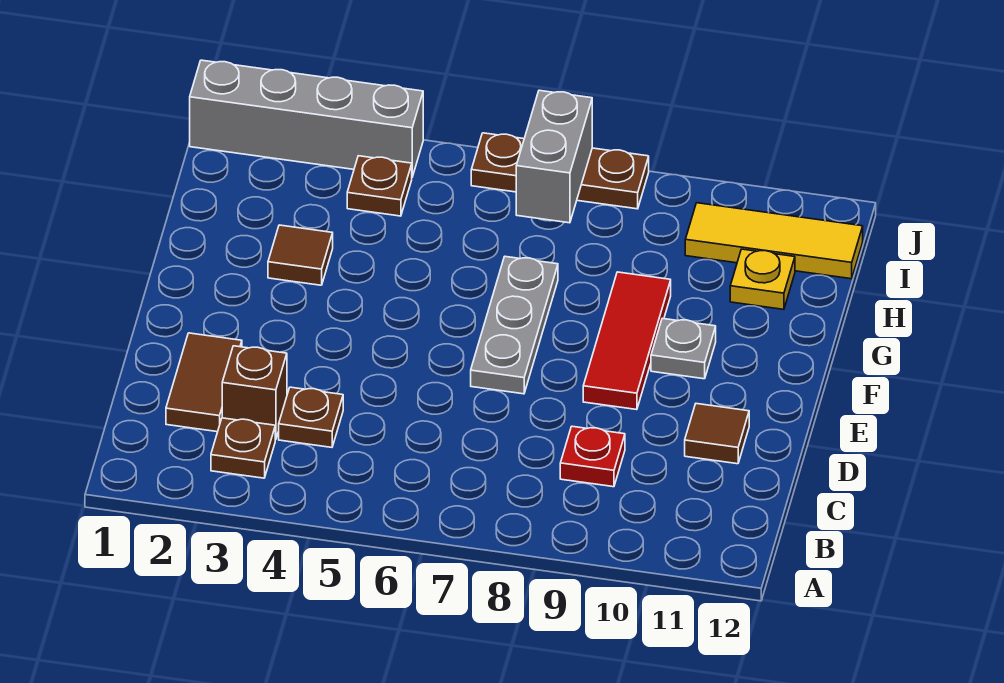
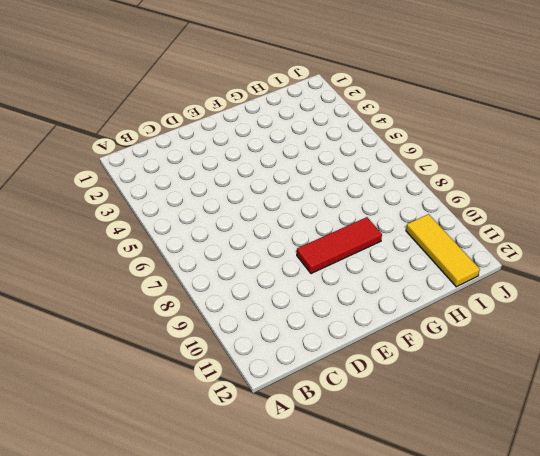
none -> brown plate B3 level 1
none -> brown tile C2:D2 level 1
none -> brown brick C3 level 1

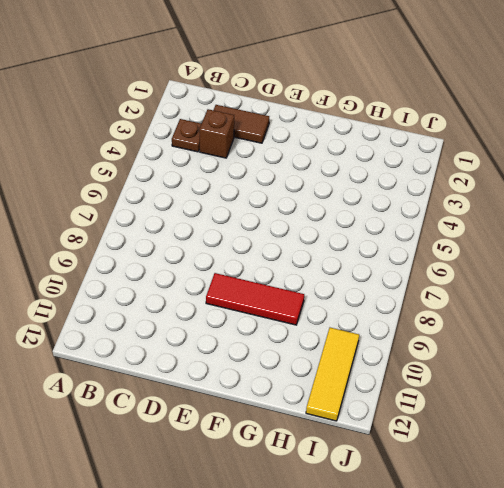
none -> brown plate C4 level 1
none -> red plate C9 level 1
none -> brown tile D11 level 1

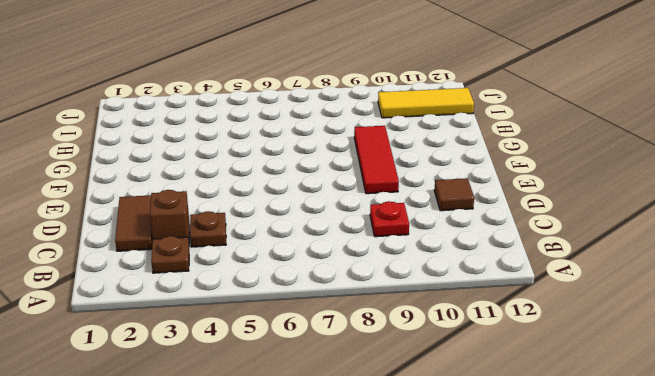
none -> grey plate E7:G7 level 1
none -> grey plate F10 level 1
none -> brown tile G3 level 1

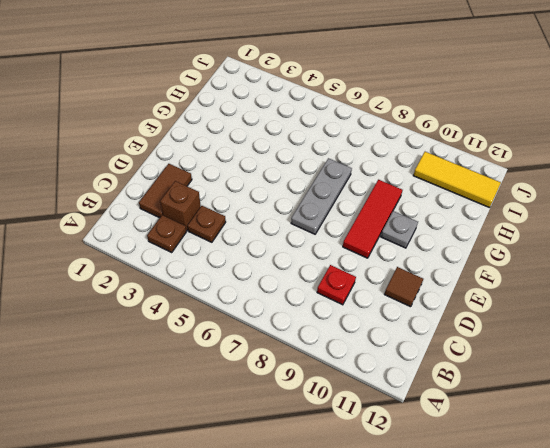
none -> brown tile G3 level 1
none -> yellow plate H11 level 1
none -> brown plate I4 level 1

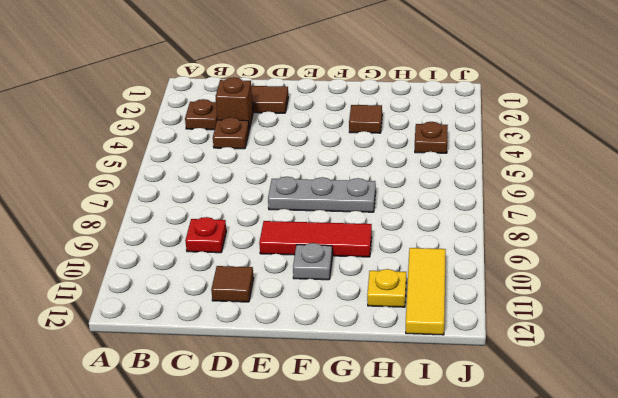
none -> grey brick J1:J4 level 1
none -> brown plate J6:J8 level 1
none -> grey brick I7:J7 level 2

